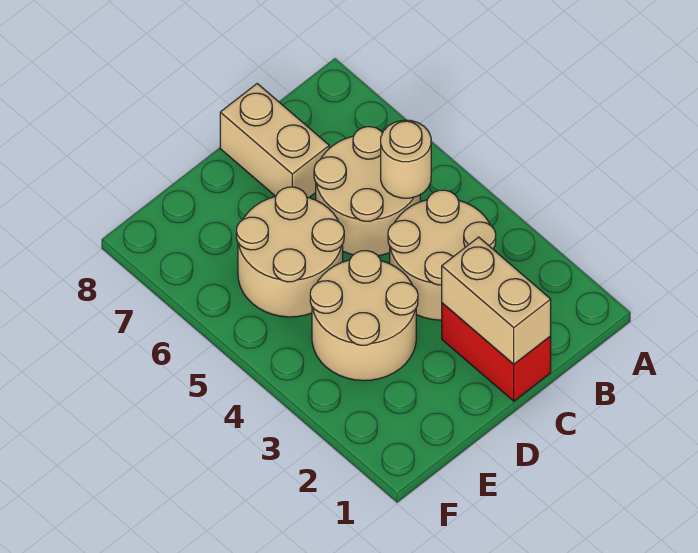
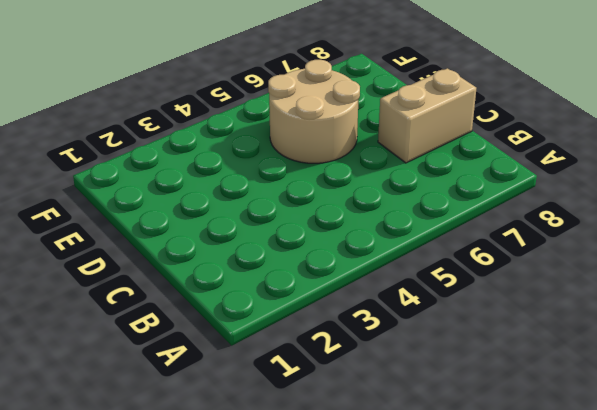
none -> tan round brick B3:C4 level 1
none -> tan round brick B5:C6 level 1

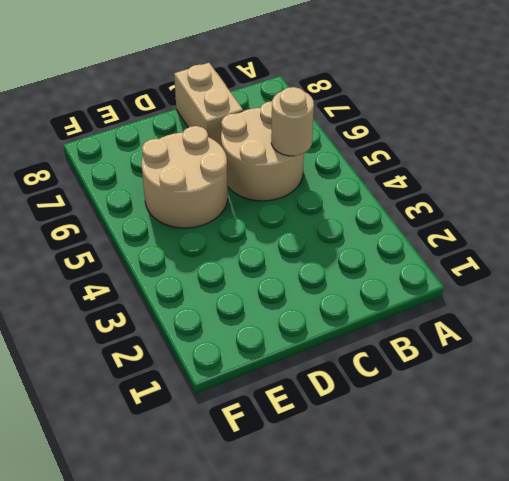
none -> tan round brick B3:C4 level 1
none -> red brick C1:C2 level 1

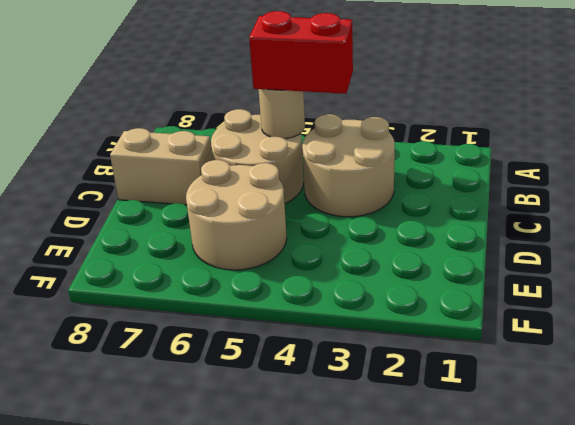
red brick B4:B5 level 3 -> red brick C1:C2 level 1
none -> tan round brick D3:E4 level 1
none -> tan brick C1:C2 level 2

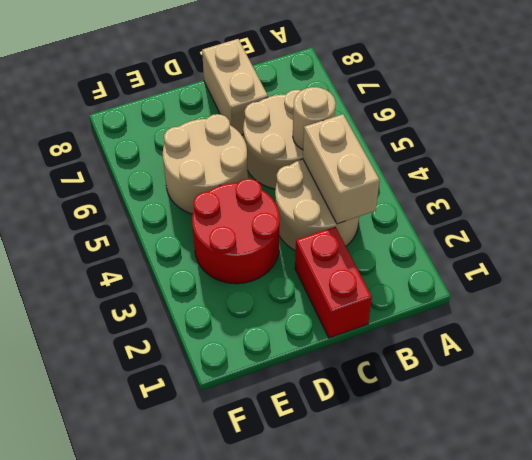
tan brick B3:B4 level 2 -> tan brick C1:C2 level 2
red round brick D3:E4 level 1 -> tan round brick D3:E4 level 1

